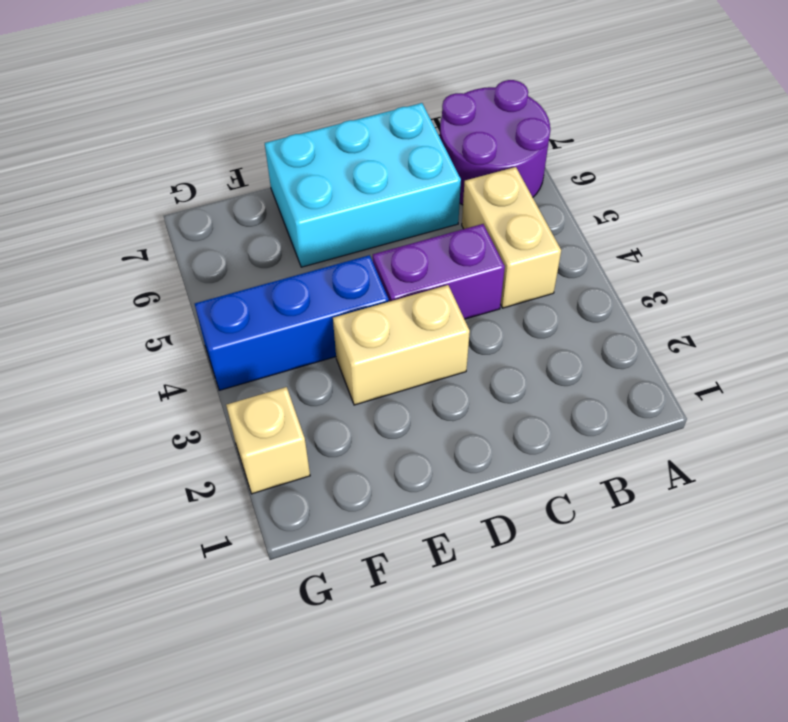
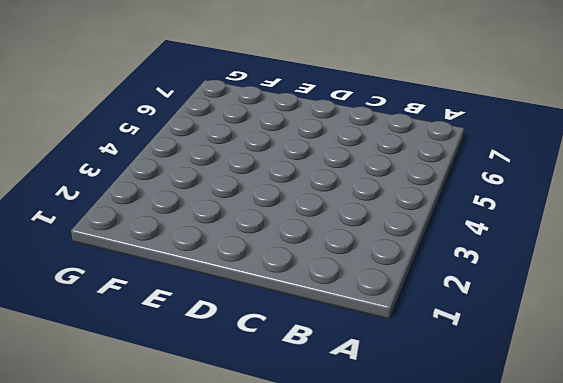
none -> purple round brick A6:B7 level 1
none -> tan brick B4:B5 level 1

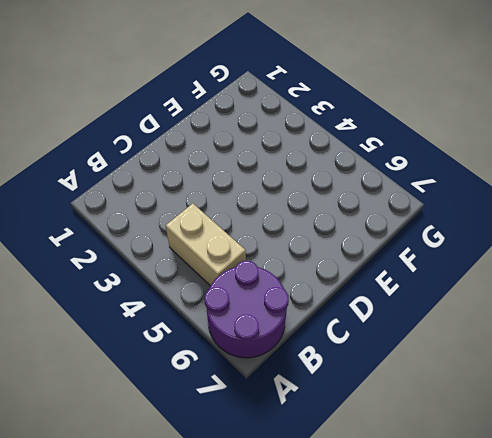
none -> purple brick C4:D4 level 1
none -> cyan brick C6:E7 level 1

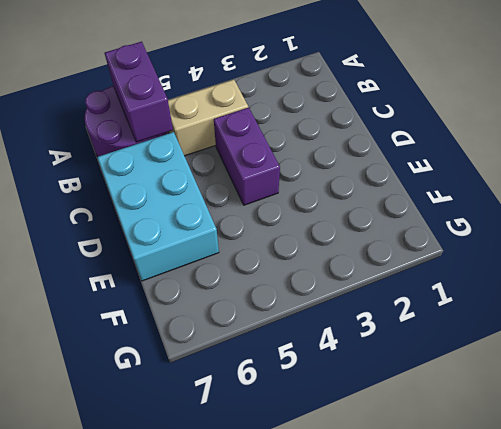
purple brick A6:B6 level 2 -> none
none -> tan brick D3:E3 level 1
none -> blue brick E4:G4 level 1

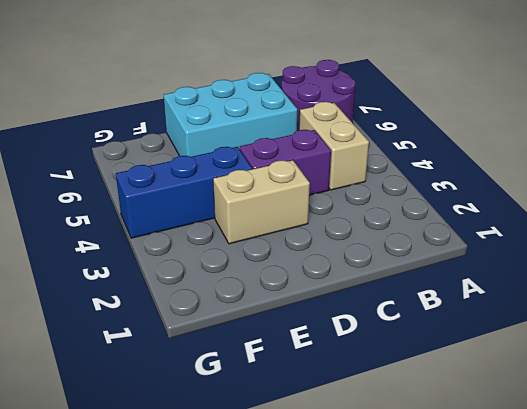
none -> tan brick G2 level 1

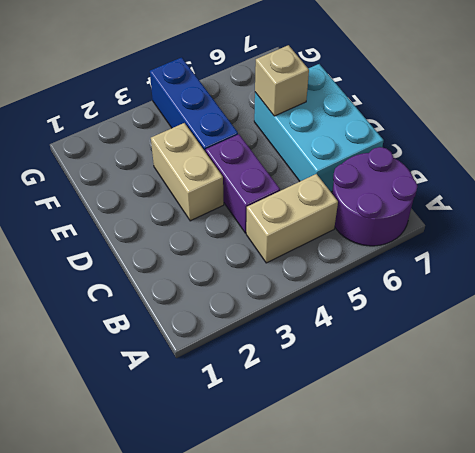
tan brick E6 level 2 -> tan brick G2 level 1

